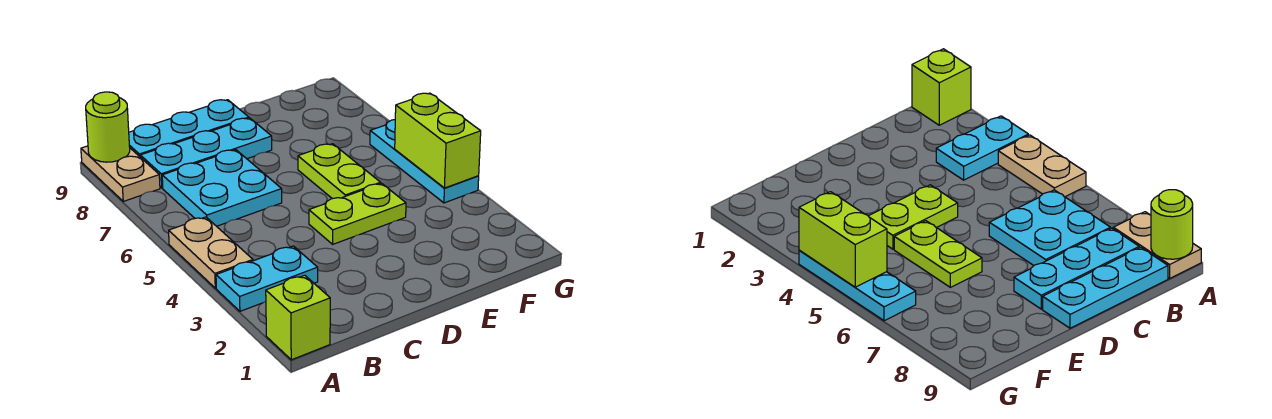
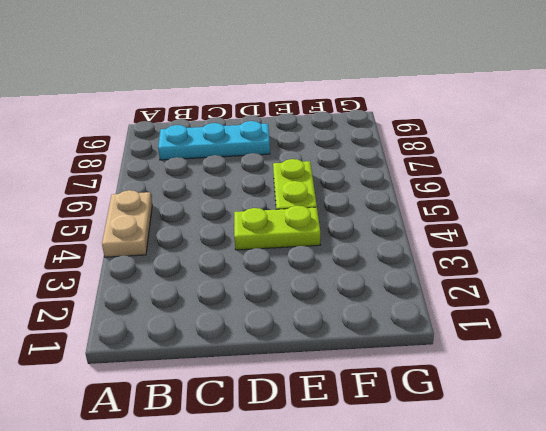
none -> lime brick A1 level 1
none -> cyan plate A3:B3 level 1
none -> tan plate A8:A9 level 1

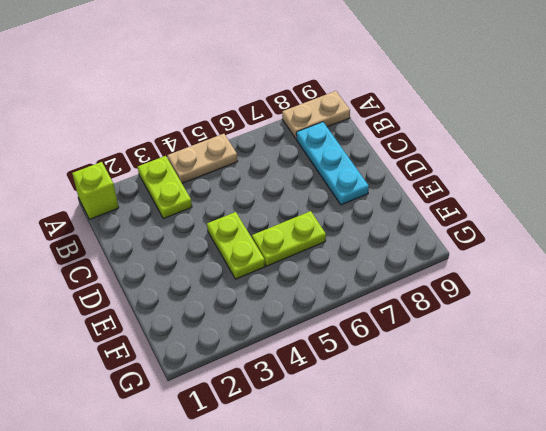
lime plate A3:B3 level 1 -> cyan plate A3:B3 level 1
none -> cyan plate B6:C7 level 1
none -> cyan plate B9:D9 level 1
none -> cyan plate G4:G6 level 1

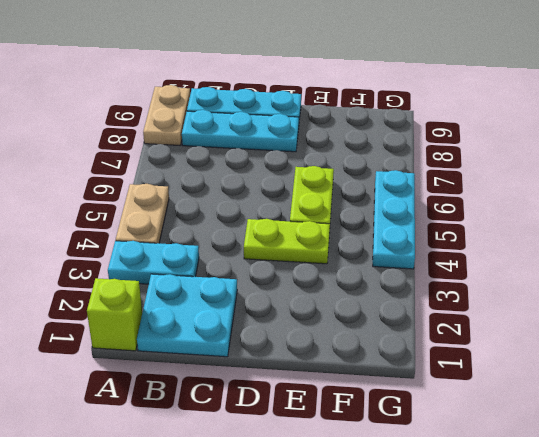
cyan plate B1:C2 level 1 -> cyan plate B6:C7 level 1
none -> lime round brick A9 level 2
none -> lime brick G4:G5 level 2

